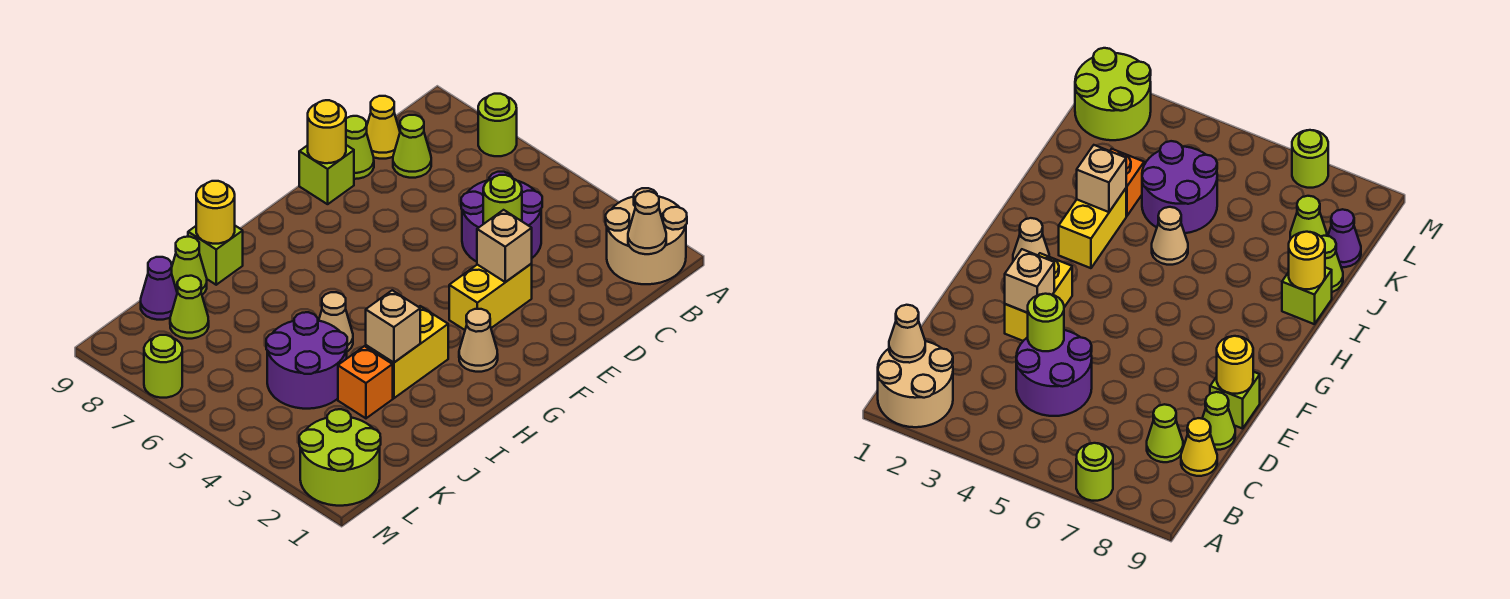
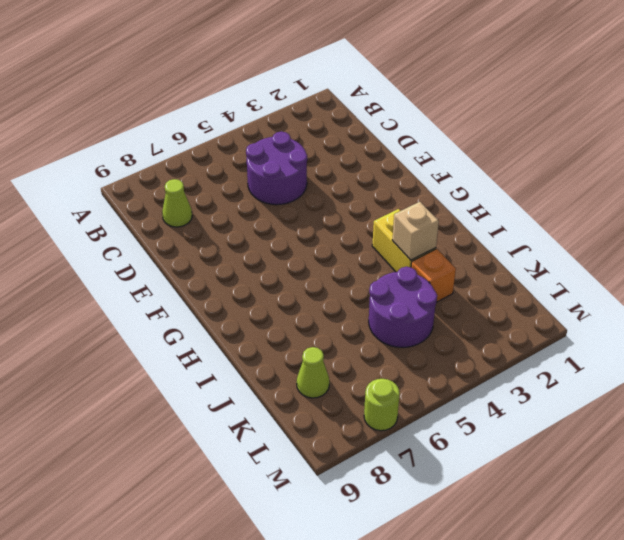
none -> tan round brick A1:B2 level 1
none -> lime round brick A7 level 1
none -> yellow cone C9 level 1

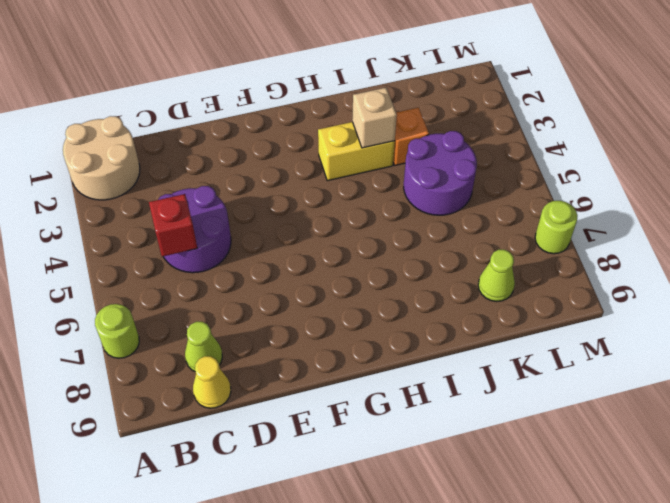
red brick C5 level 2 -> none
none -> lime cone D9 level 1
none -> yellow brick E3:F3 level 1
none -> lime brick E9 level 1

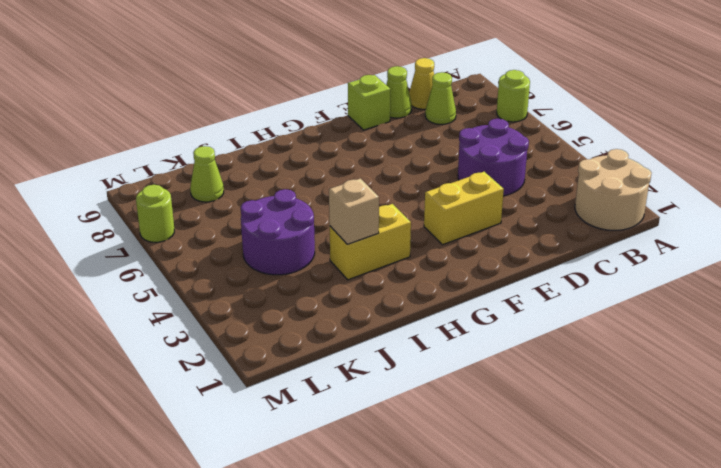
none -> tan cone G2 level 1
none -> tan cone I5 level 1
none -> lime brick I9 level 1

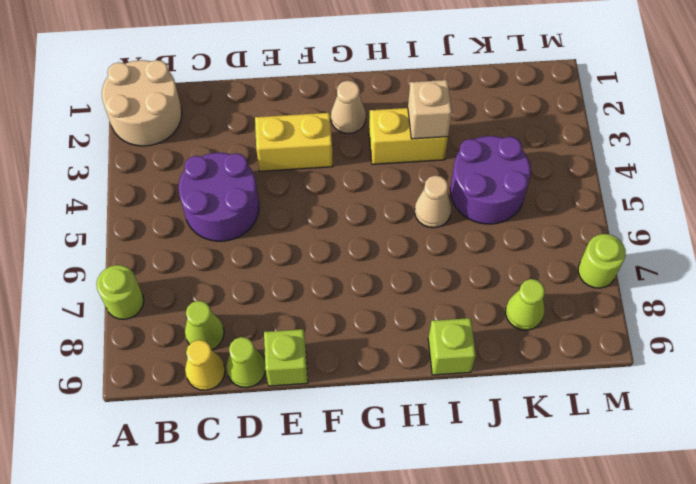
none -> orange brick J3 level 1
none -> lime cone J9 level 1
none -> purple cone K9 level 1

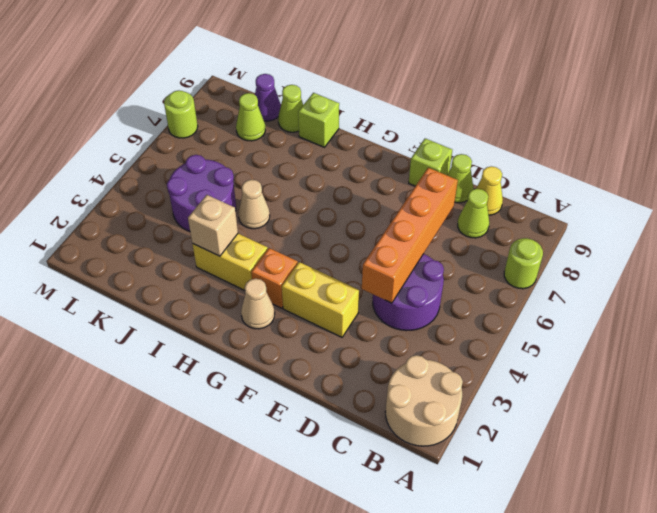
orange brick D4:D7 level 2 -> lime round brick D4 level 2
orange brick G3 level 1 -> orange brick J3 level 1
none -> lime round brick L1:M2 level 1
none -> tan cone B1 level 2
none -> tan brick E3 level 2

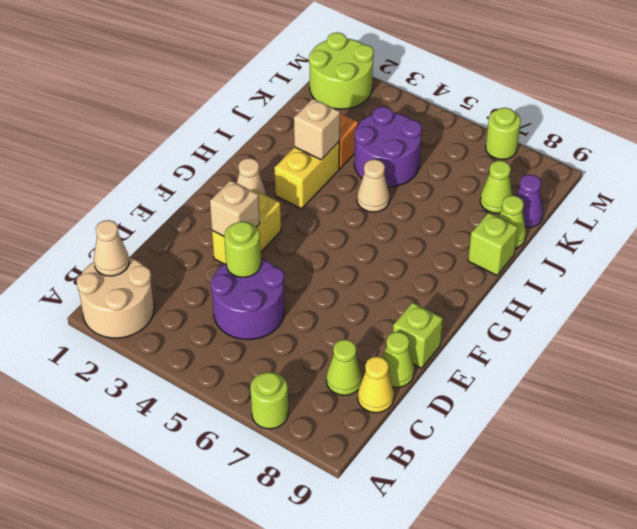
none -> yellow round brick E9 level 2
none -> yellow round brick I9 level 2

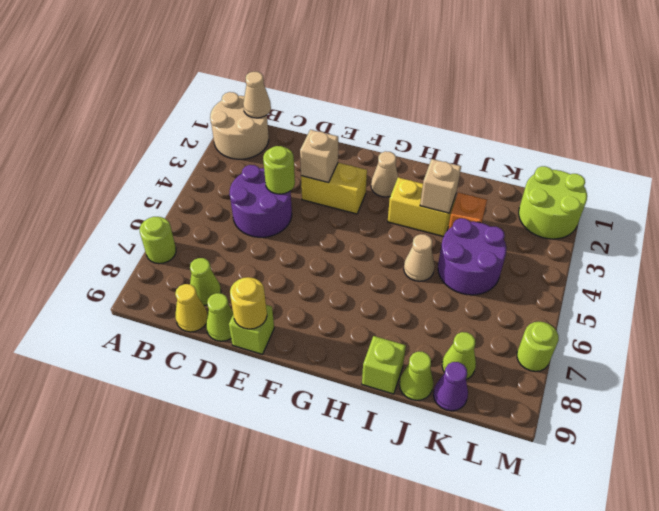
none -> yellow round brick I9 level 2

